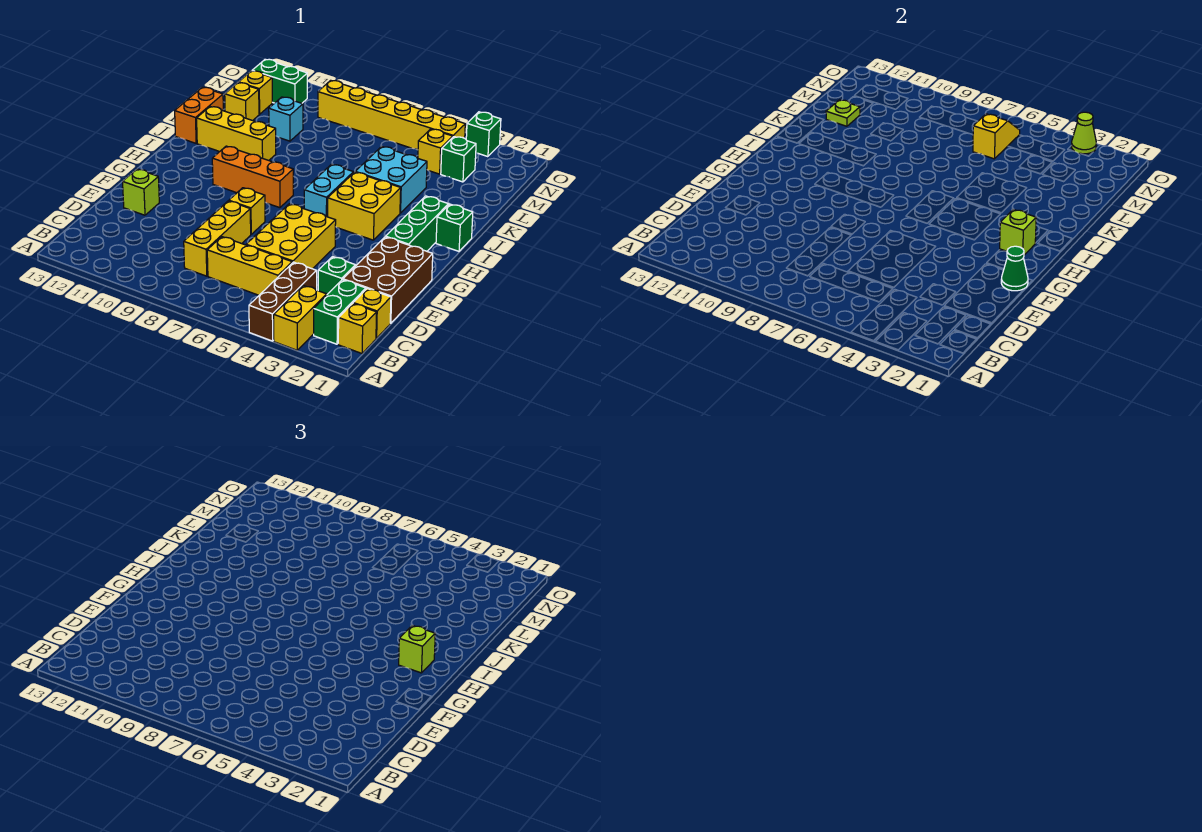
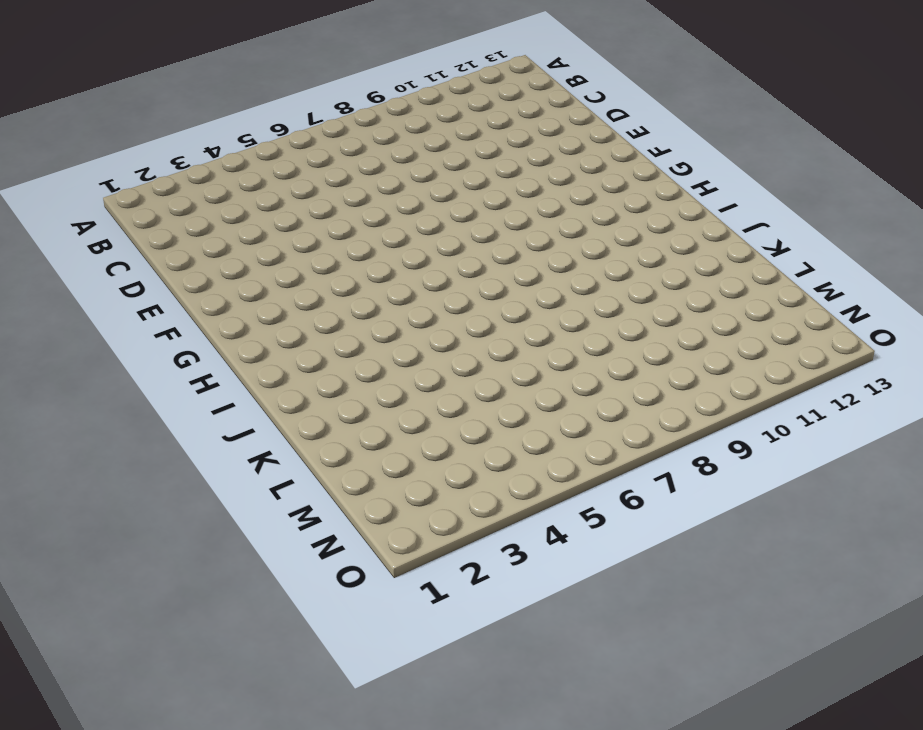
none -> yellow brick A3:B3 level 1
none -> brown brick A4:C4 level 1
none -> yellow brick B1 level 1
none -> green brick B2:C2 level 1

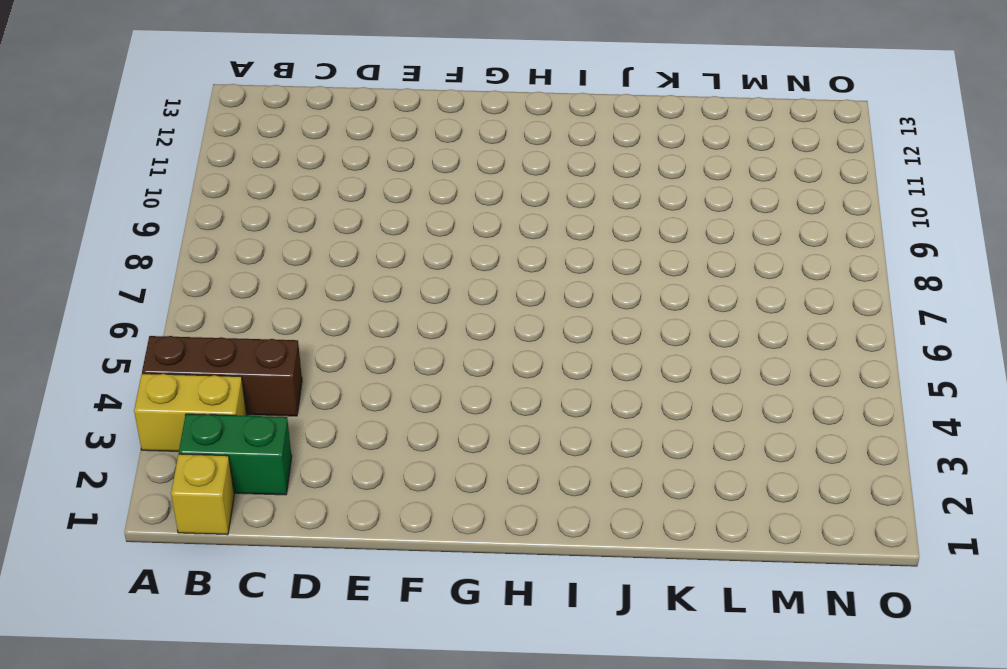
none -> yellow brick C1 level 1
none -> yellow brick C5:C7 level 1
none -> yellow brick C8:E8 level 1
none -> brown brick D1:F2 level 1

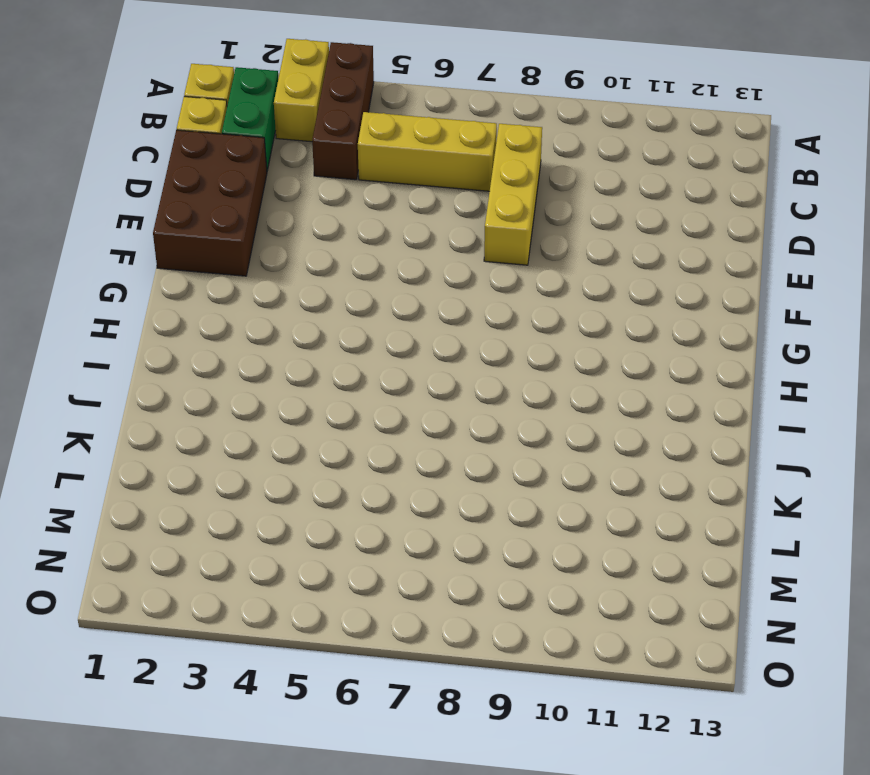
none -> green brick D3 level 1
none -> yellow brick D5:F6 level 1
none -> lime brick E12 level 1
none -> yellow brick F8 level 1

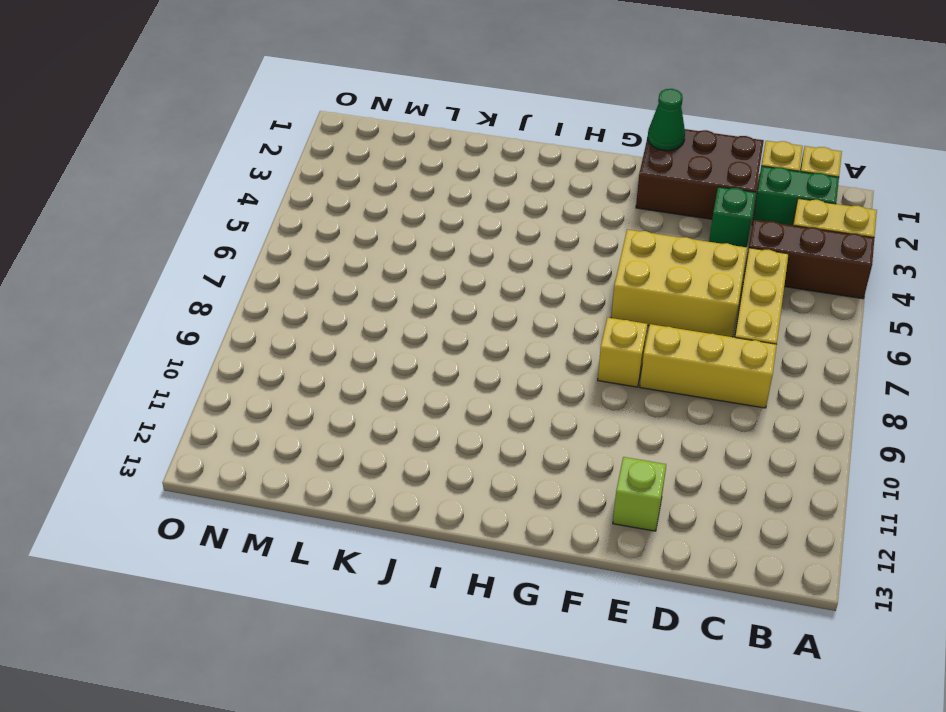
none -> green brick G2:I2 level 1
none -> yellow brick H4:I5 level 1
none -> cyan brick H6:I6 level 1
none -> orange brick H8:H10 level 1

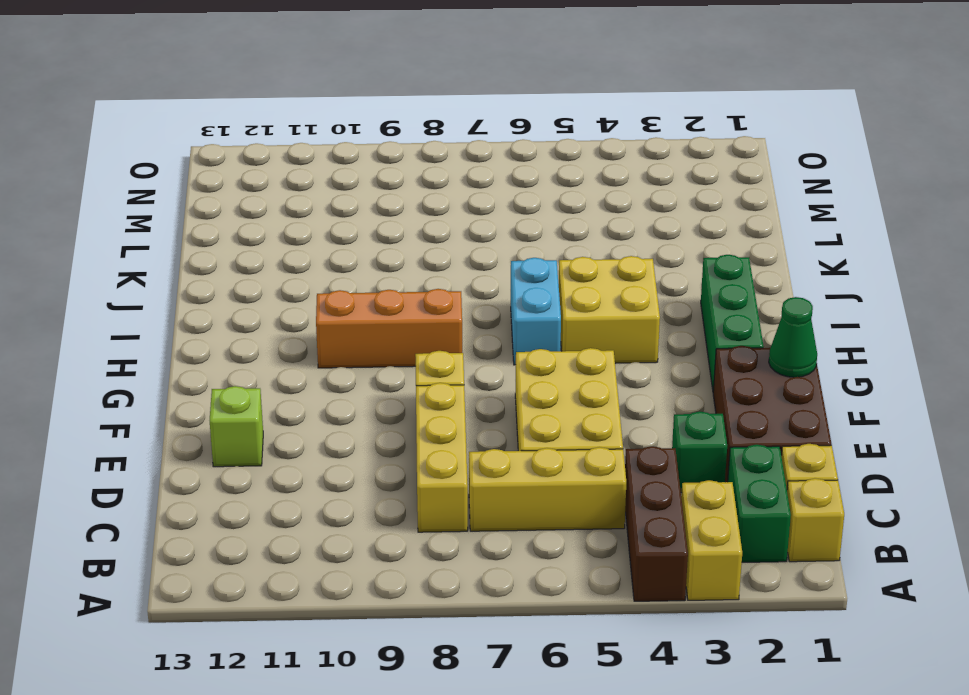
none -> green brick I1 level 1
none -> cyan brick J4:K5 level 1
none -> yellow brick J10:J12 level 1
none -> orange brick J13:K13 level 1

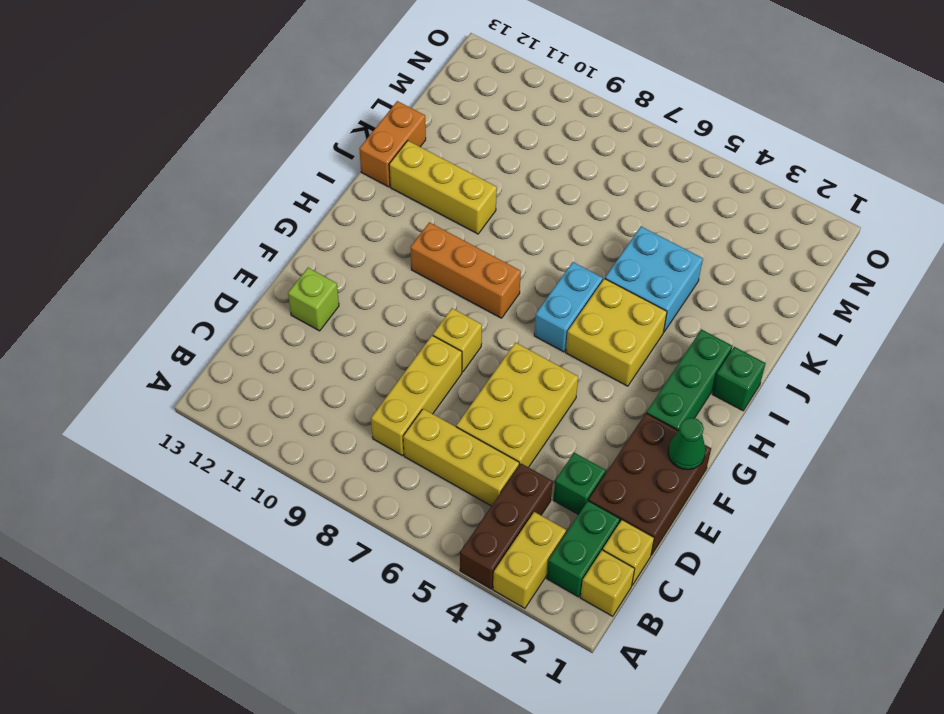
none -> cyan brick L10 level 1
none -> yellow brick L12 level 1
none -> green brick M3 level 1
none -> yellow brick M4 level 1

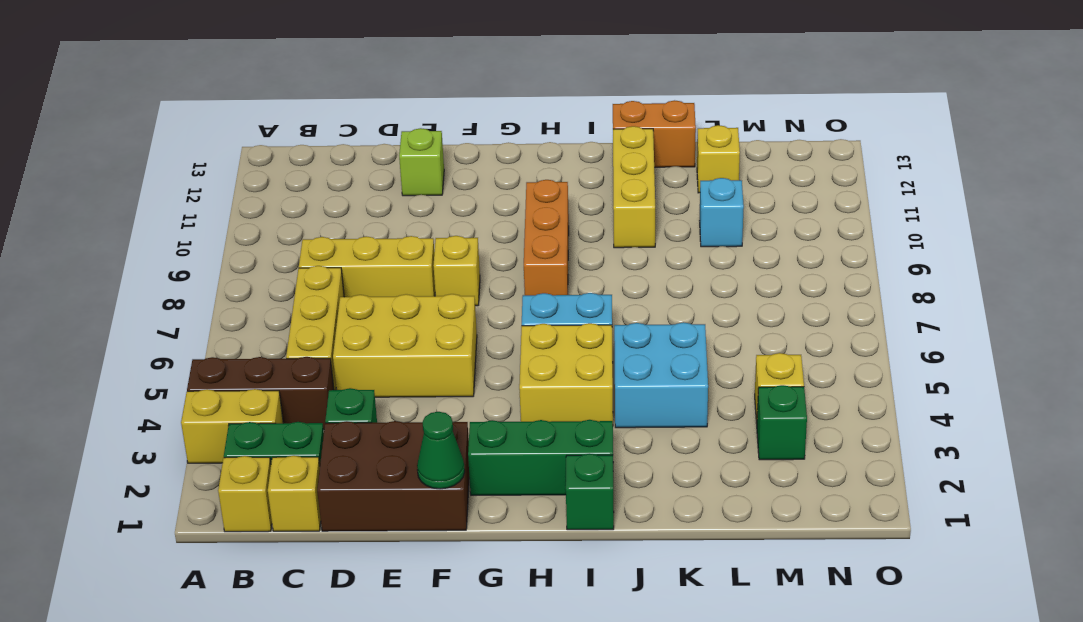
none -> yellow brick M12 level 1
none -> yellow brick N4:N9 level 1
none -> green brick N11:N12 level 1
none -> green brick O3 level 1

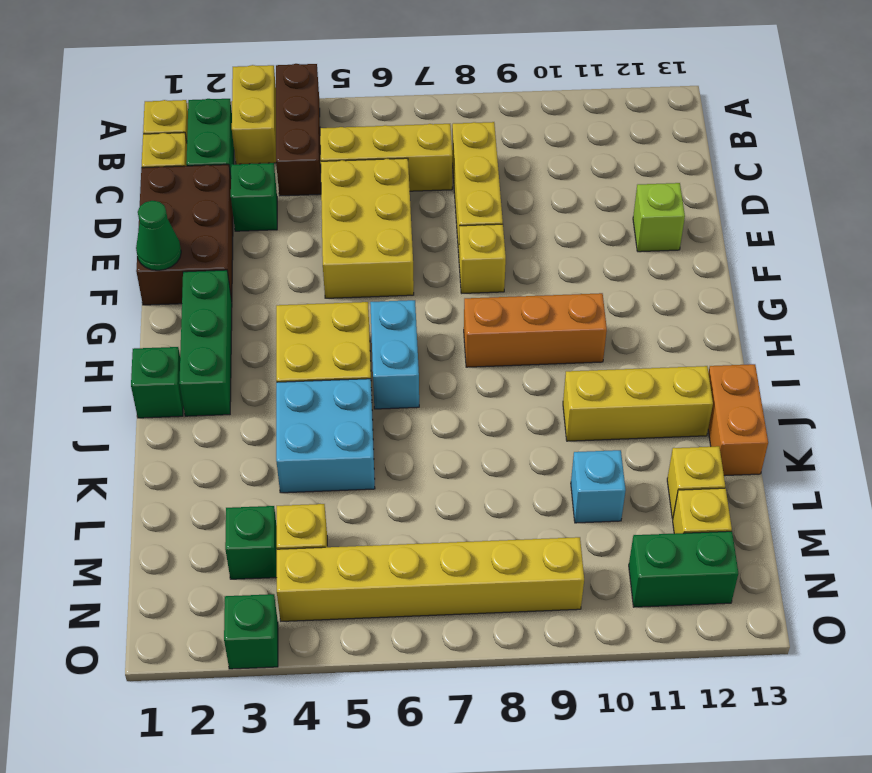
none -> lime brick H2 level 2
none -> lime plate L12 level 2
none -> yellow slope M6:N6 level 2 top M
none -> lime cone O3 level 2

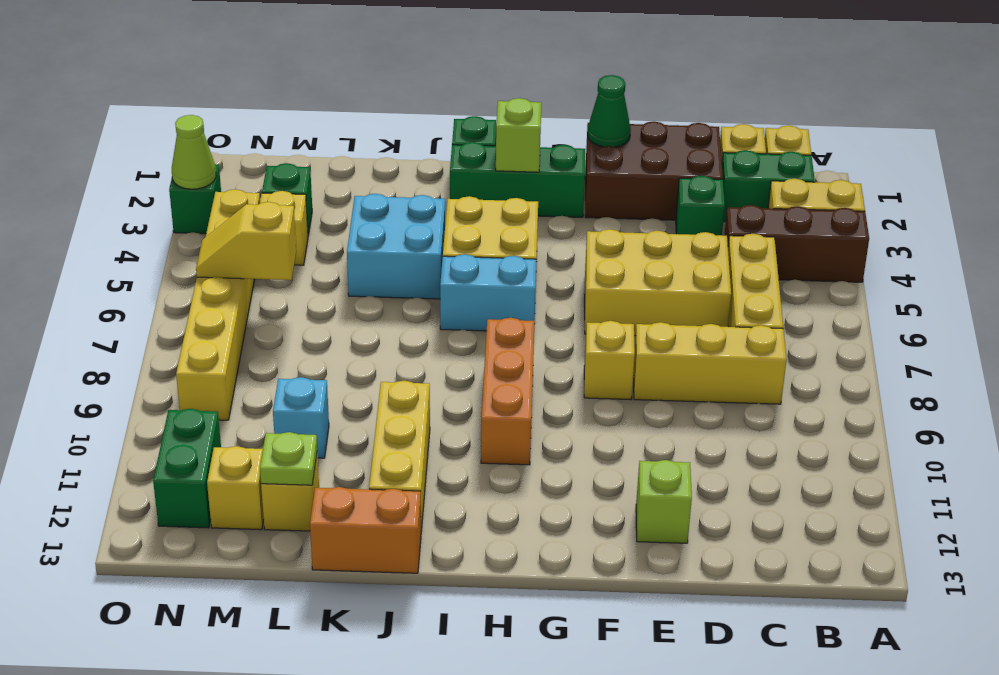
none -> lime brick H2 level 3

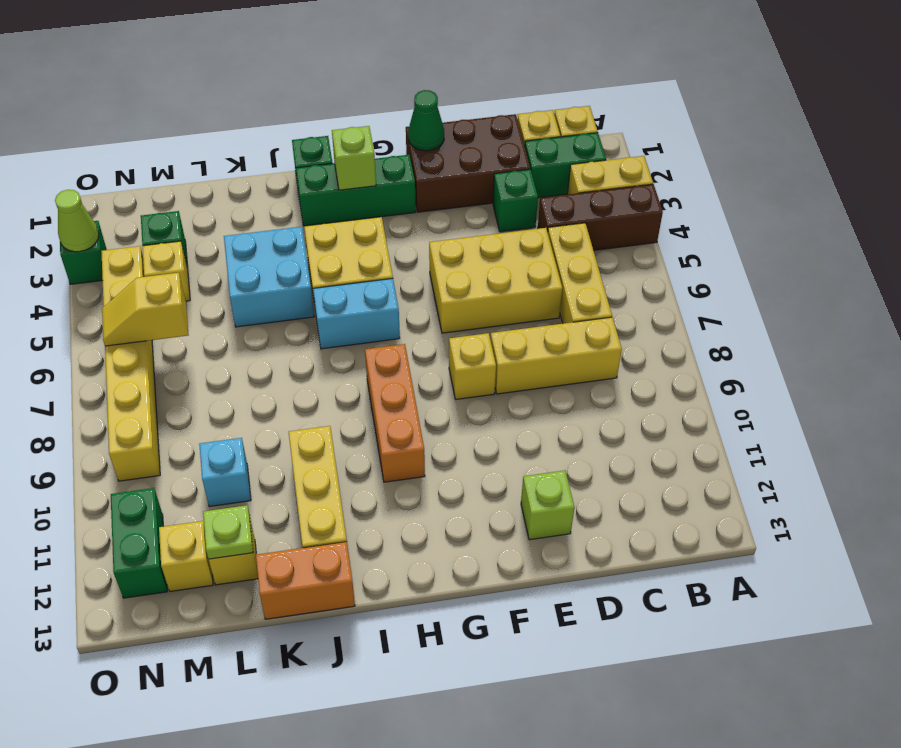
none -> lime brick H2 level 3

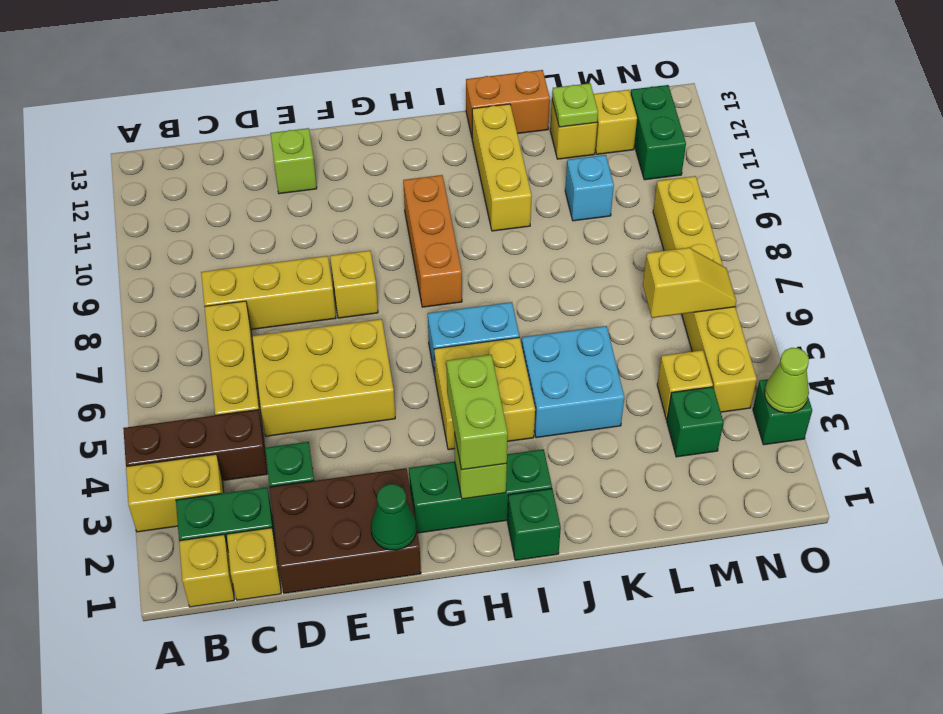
lime brick H2:H3 level 3 -> lime brick H2 level 3

